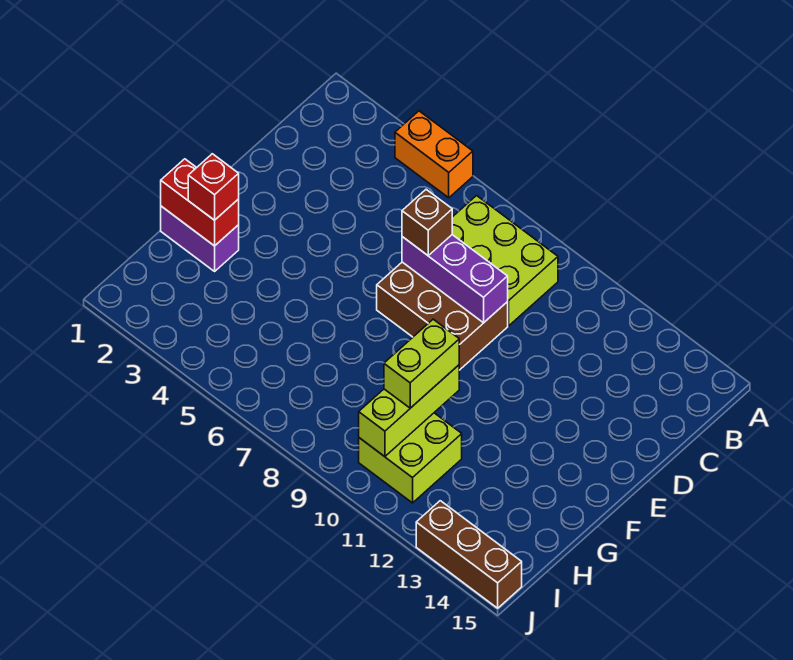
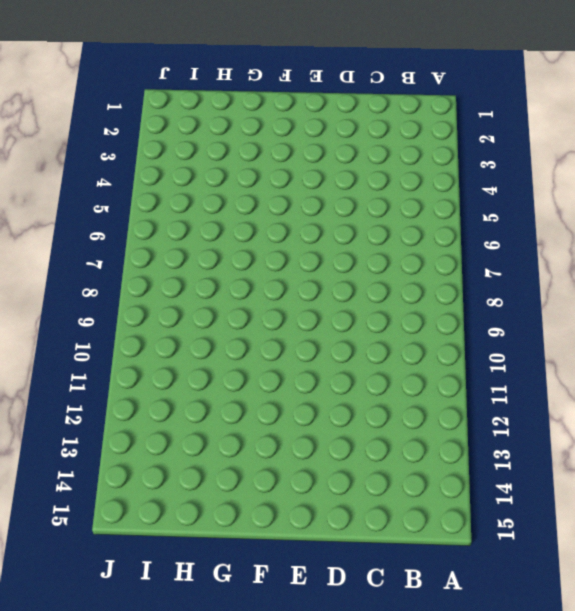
none -> orange brick A4:A5 level 1
none -> lime brick B7:C9 level 1
none -> brown brick D7:E9 level 1

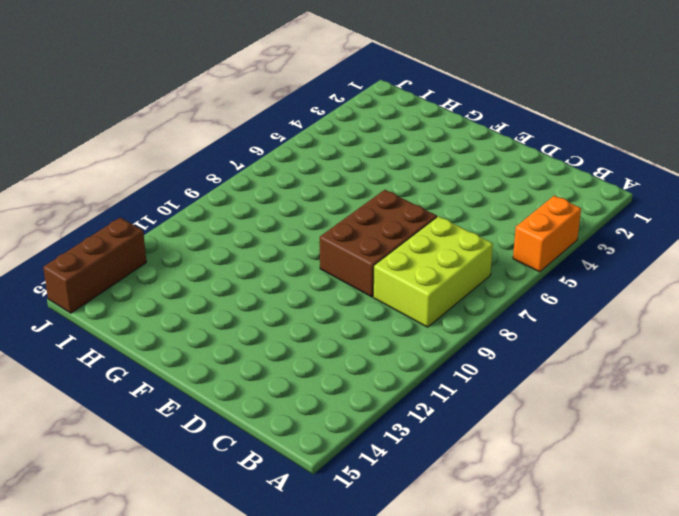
none -> purple brick G1:G2 level 1
none -> lime brick H10:I11 level 1
none -> purple brick D7:D9 level 2

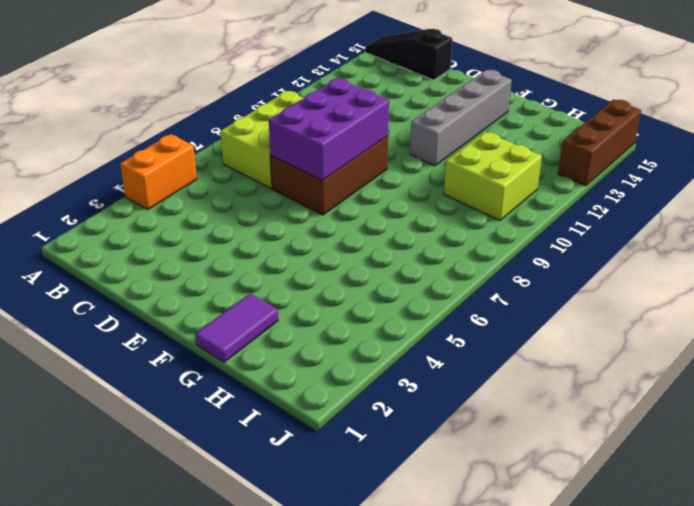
black slope A15:C15 level 1 top C -> none
purple brick D7:E9 level 2 -> purple brick D7:D9 level 2
grey brick F11:F14 level 1 -> none
purple tile G1:G2 level 1 -> purple brick G1:G2 level 1
none -> red brick G1:G2 level 2
none -> lime brick G10:I10 level 2
none -> brown brick D7 level 3

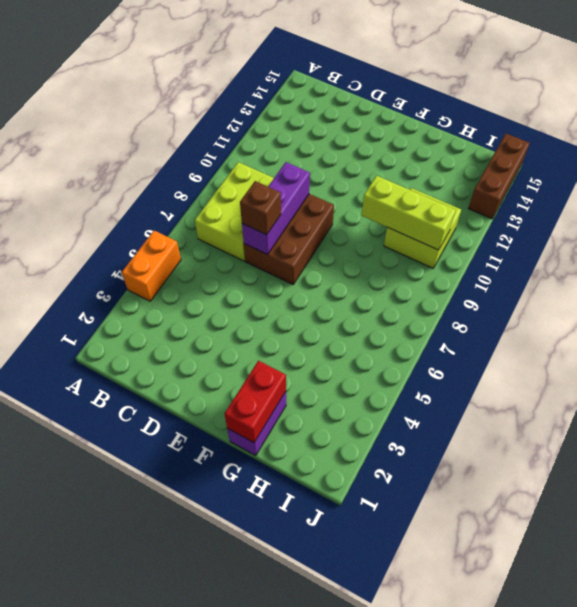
none -> red brick G2 level 3
none -> lime brick G10:H10 level 3

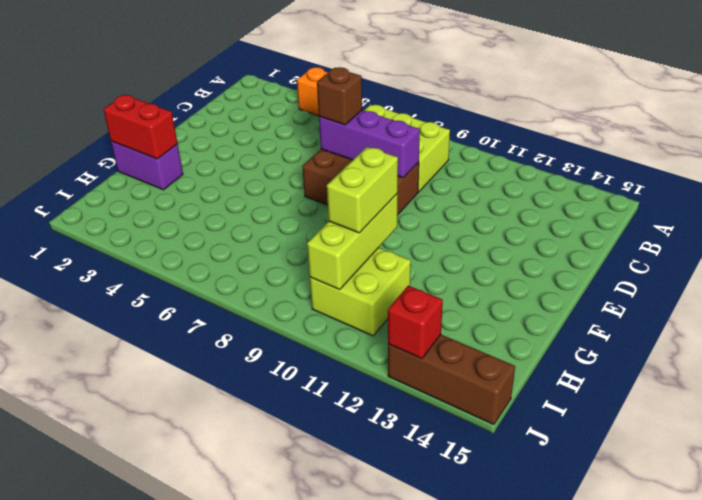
red brick J13 level 2 -> red brick G2 level 3

